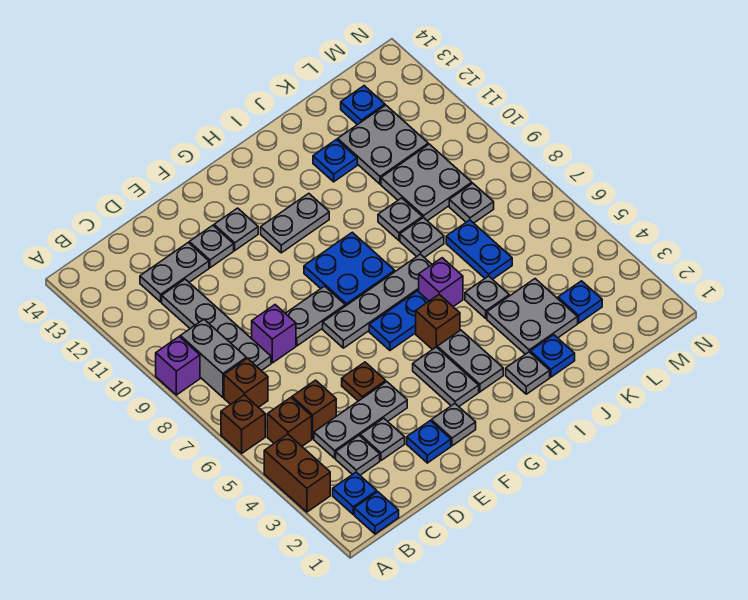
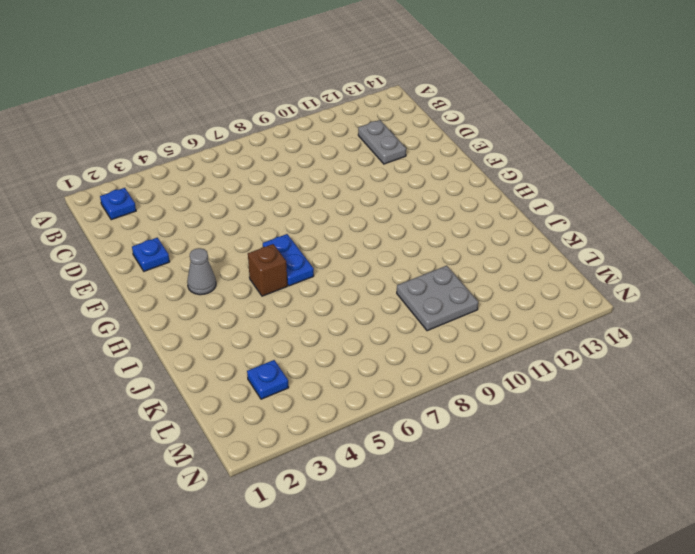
grey cone G3 level 1 -> grey plate G3:G4 level 1
none -> brown brick A3:A4 level 1
none -> brown brick A6 level 1
none -> purple brick A9 level 1
none -> blue plate B1 level 1

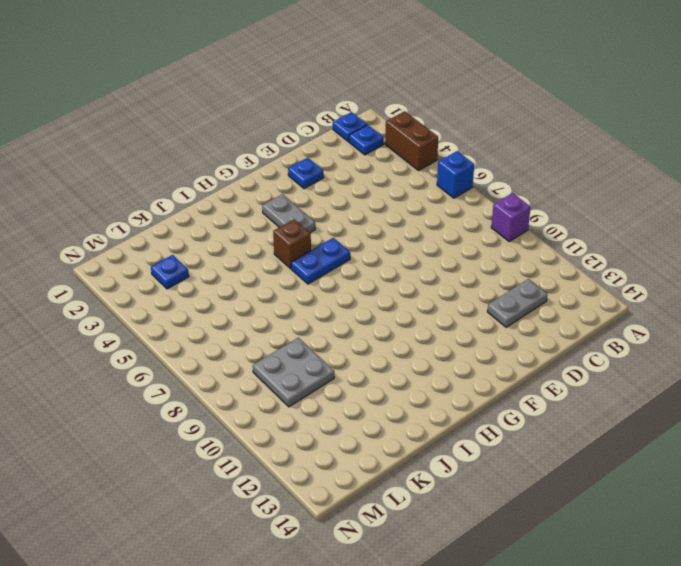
blue brick A6 level 1 -> brown brick A6 level 1
none -> brown brick B5 level 1
none -> brown brick B7 level 1
none -> grey brick B8:B9 level 1
none -> grey plate C3 level 1

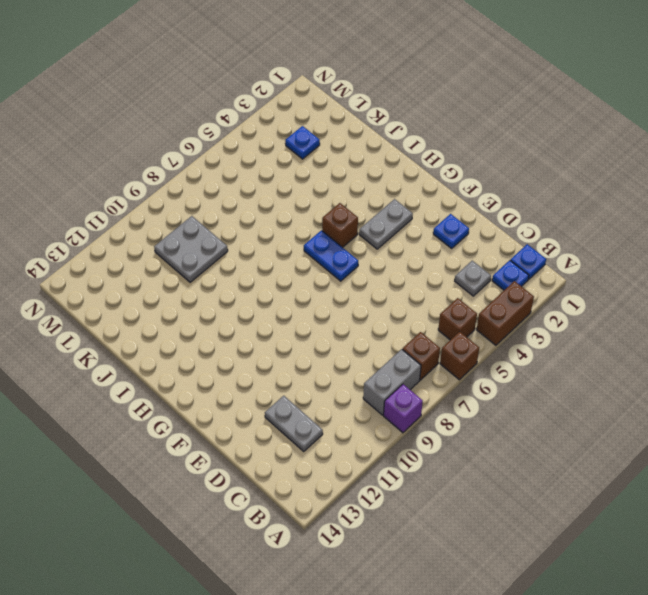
none -> grey plate C4:E4 level 1
none -> brown brick C5 level 1
none -> grey plate C8:C11 level 1
none -> grey plate D3 level 1

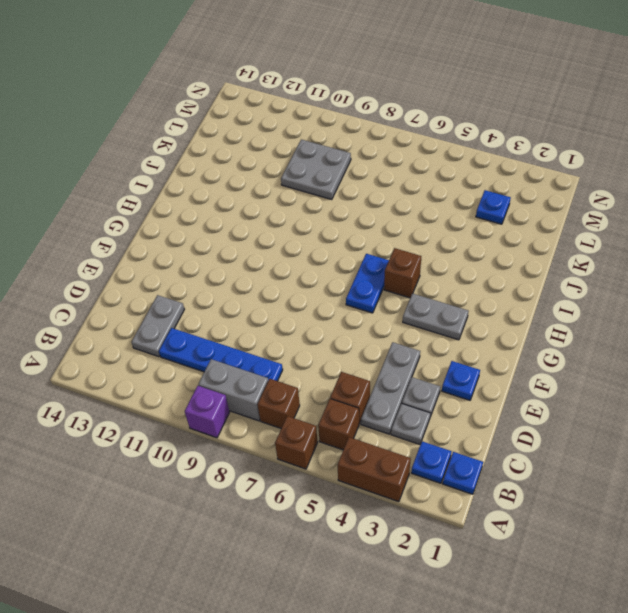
blue plate C8:C11 level 1 -> grey plate C8:C11 level 1
none -> purple brick D8 level 1
none -> brown plate E5 level 1
none -> grey plate E8:F8 level 1
none -> grey plate E12 level 1

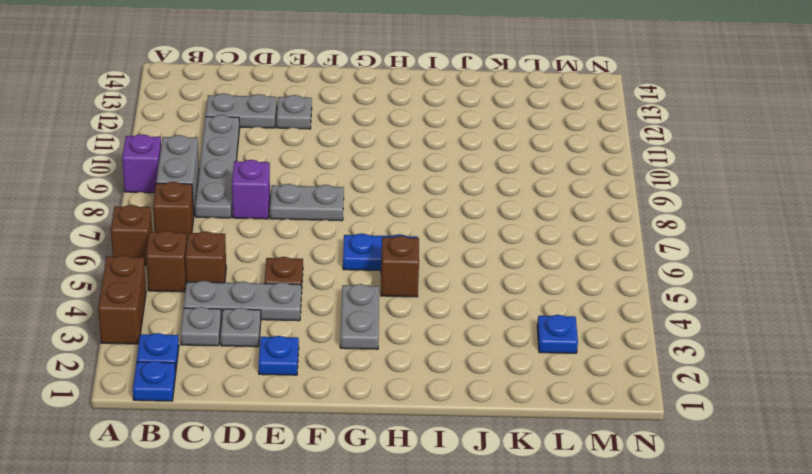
none -> grey plate F2 level 1
none -> grey plate F7:I7 level 1
none -> grey plate F12 level 1
none -> blue plate G8:H9 level 1

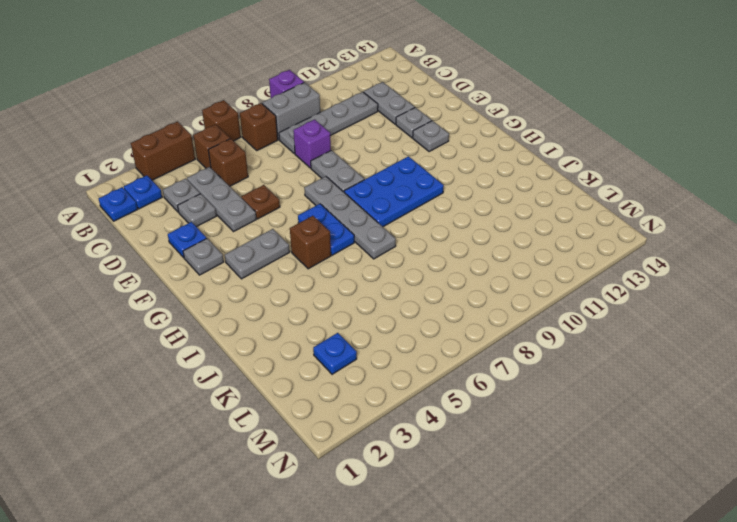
blue plate G8:H10 level 1 -> blue plate G8:H9 level 1
none -> grey plate G11:H11 level 1
none -> grey plate H3:H4 level 1
none -> grey plate I2 level 1
none -> purple brick I6 level 1

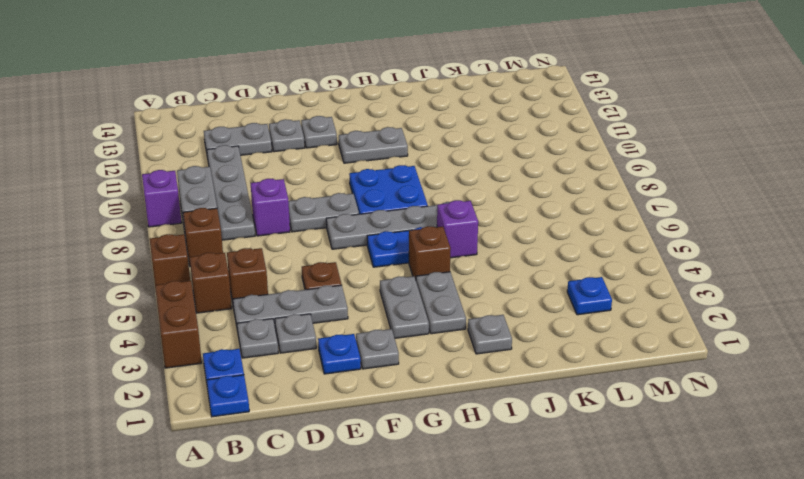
none -> blue plate J2 level 1
none -> grey plate J3:K4 level 1
none -> grey plate J5 level 1
none -> grey plate J8 level 1

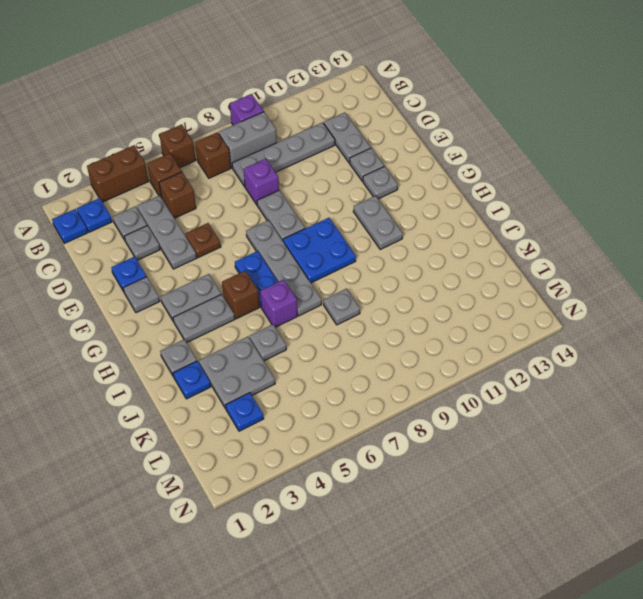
none -> grey plate J9 level 1
none -> blue plate J12 level 1
none -> blue plate K6:K7 level 1
none -> grey plate K9:L10 level 1

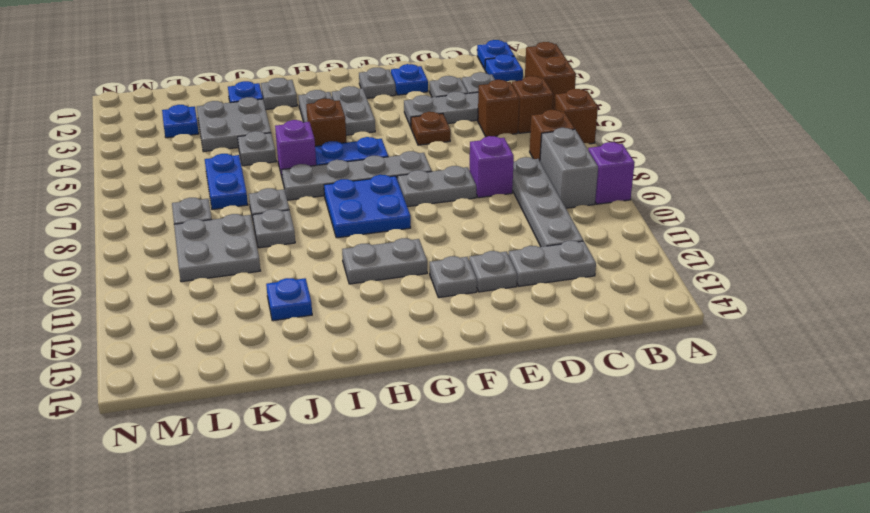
none -> grey plate K11:L12 level 1
none -> blue plate L13 level 1

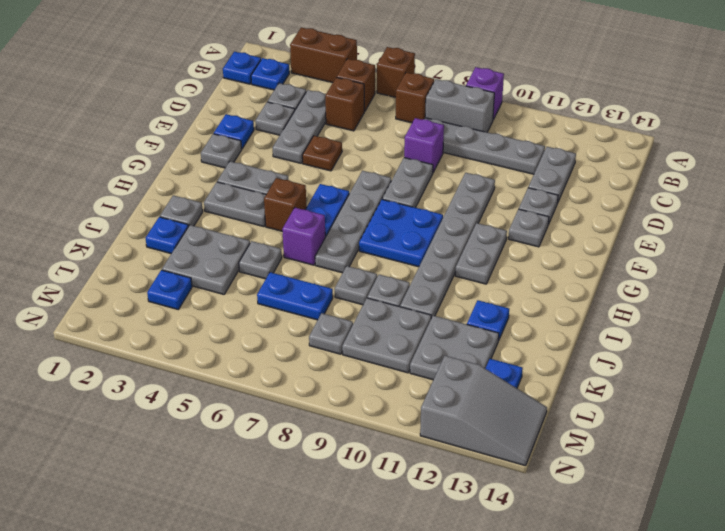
grey plate E10:J10 level 1 -> none
grey slope M12:N14 level 1 top 12 -> none

